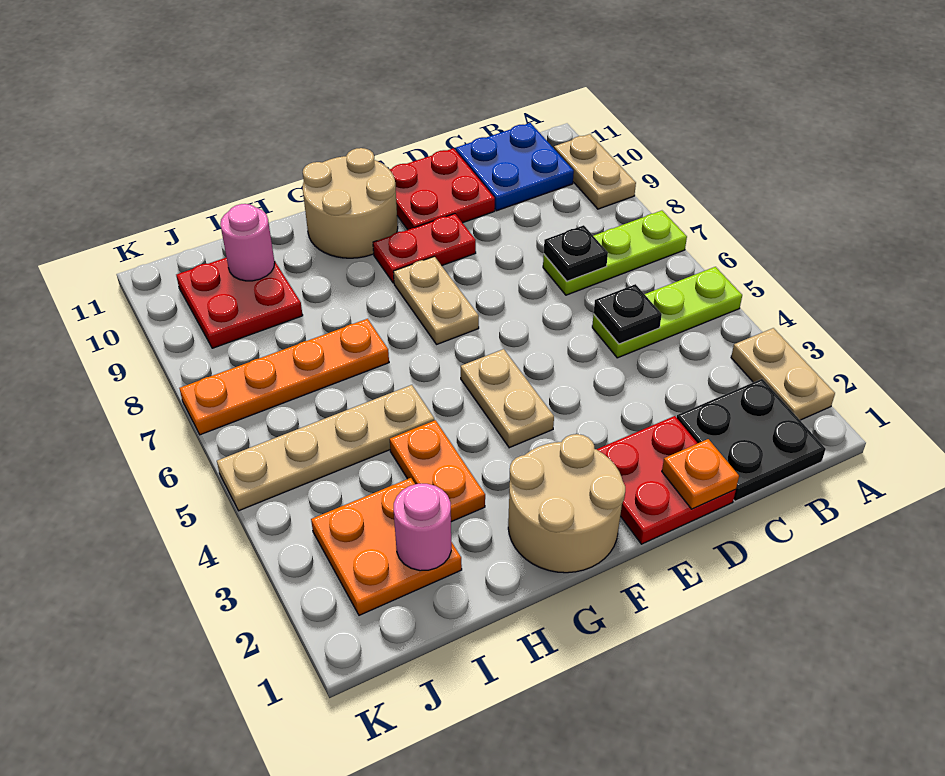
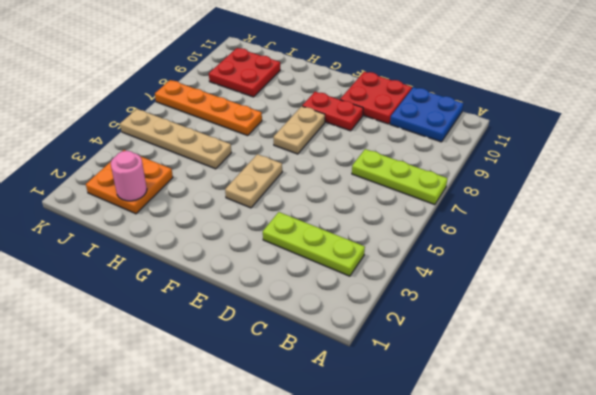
lime plate B3:D3 level 1 -> lime plate A5:C5 level 1
none -> tan plate A2:A3 level 1
none -> tan plate A9:A10 level 1
none -> black plate B1:C2 level 1

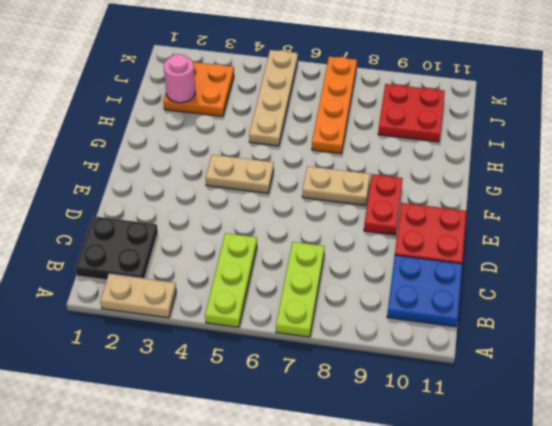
none -> tan plate A9:A10 level 1
none -> red plate D1:E2 level 1
none -> tan round brick F1:G2 level 1

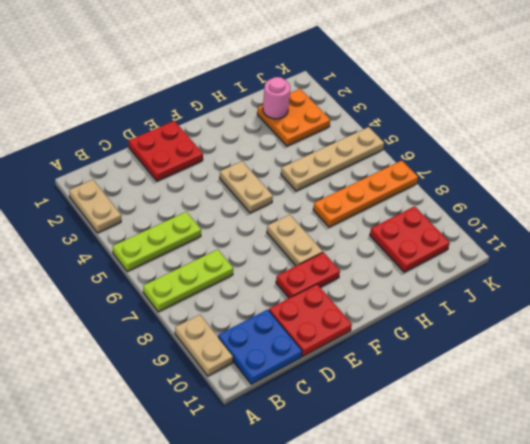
none -> black plate B1:C2 level 1
none -> tan round brick F1:G2 level 1
none -> tan round brick F10:G11 level 1

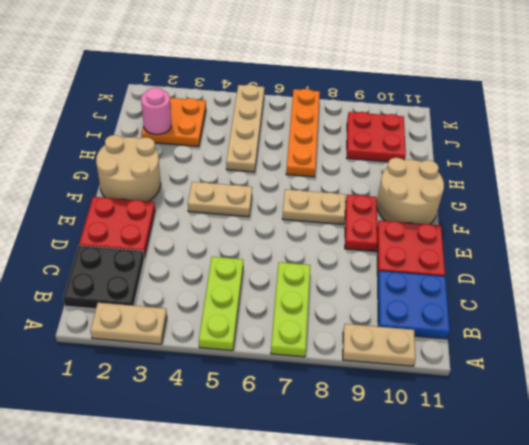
none -> orange plate H3:H4 level 1
none -> black plate C5 level 2
none -> black plate C7 level 2

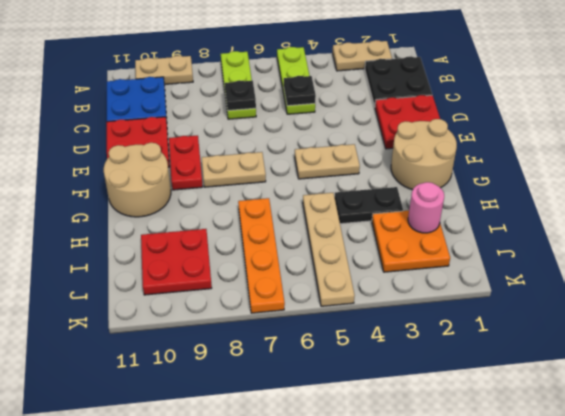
black plate H3:H4 level 1 -> orange plate H3:H4 level 1
none -> orange plate D1 level 2
none -> pink round brick I10 level 2

